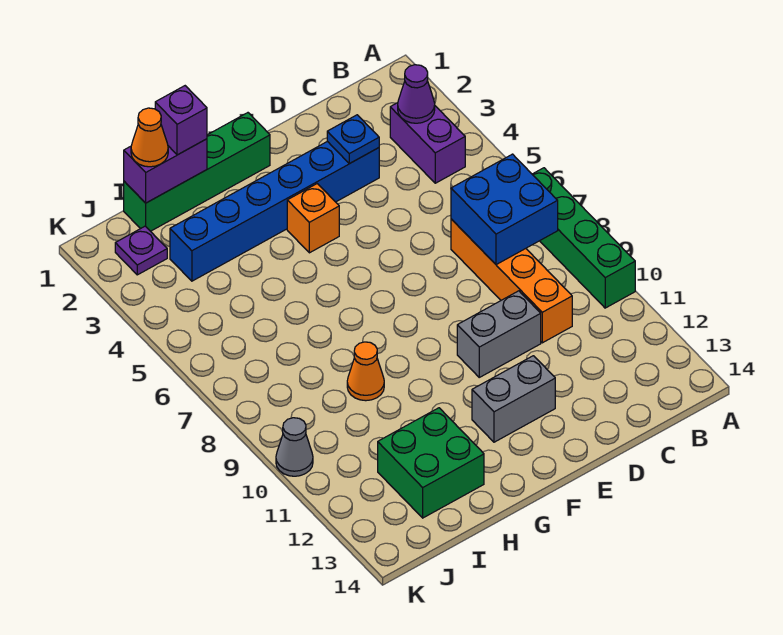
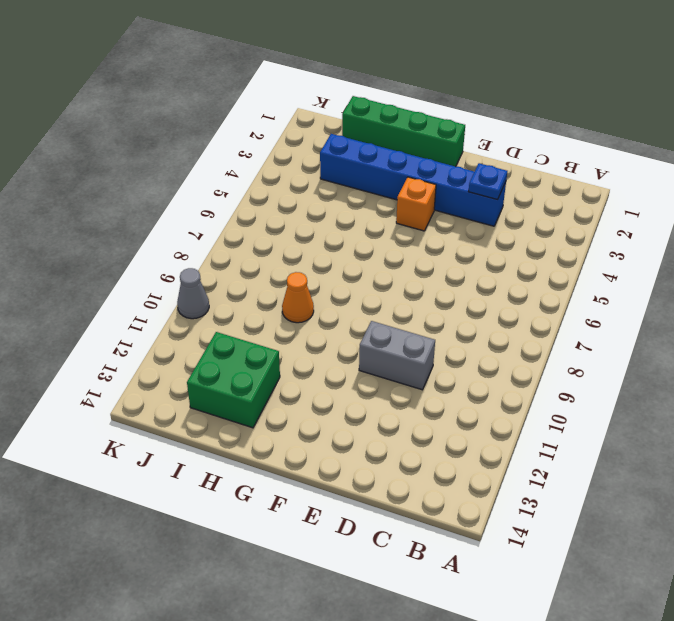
none -> green brick A7:A10 level 1
none -> purple brick B3:B4 level 1
none -> orange brick C7:C10 level 1

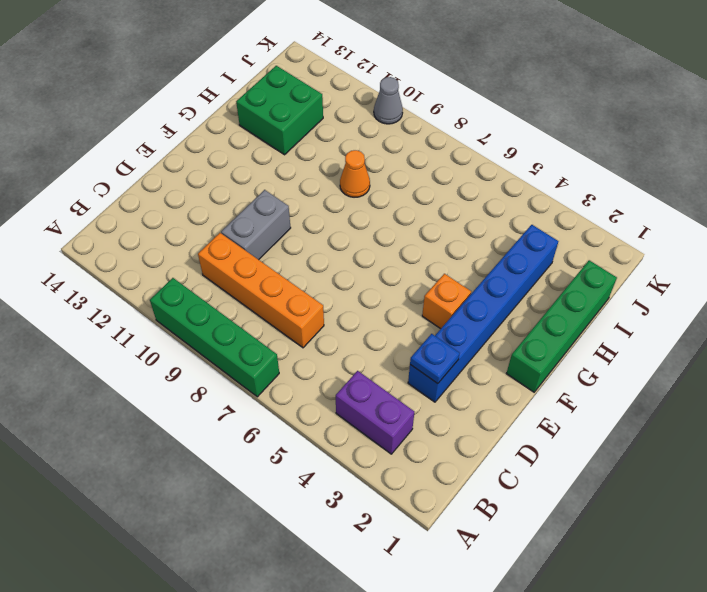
none -> grey brick E12:F12 level 1
none -> purple plate J2 level 1
none -> purple cone B3 level 2

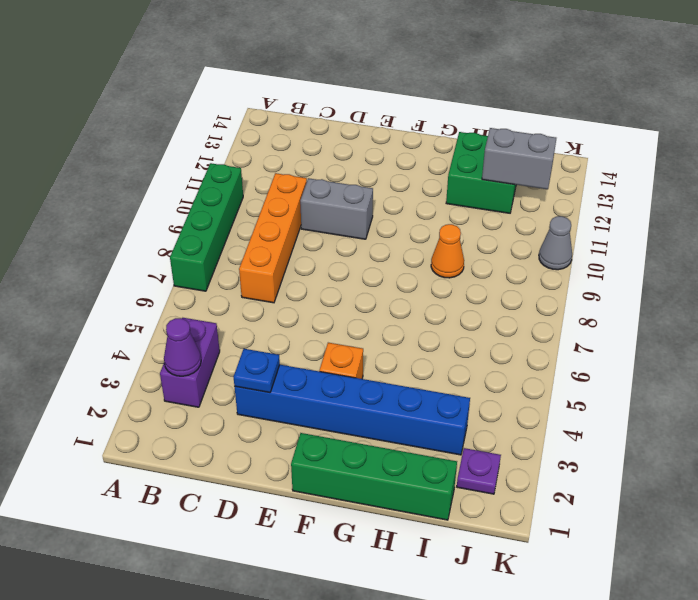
grey brick I12:J12 level 2 -> grey brick E12:F12 level 1
none -> blue brick B7:C8 level 2
none -> purple brick H1:I1 level 2
none -> purple brick H1 level 3

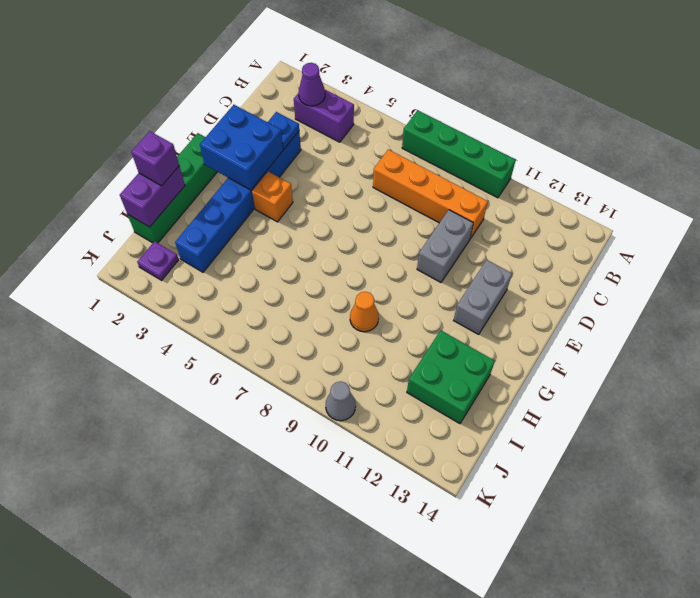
blue brick E2:F3 level 2 -> blue brick B7:C8 level 2
none -> orange cone I1 level 3

